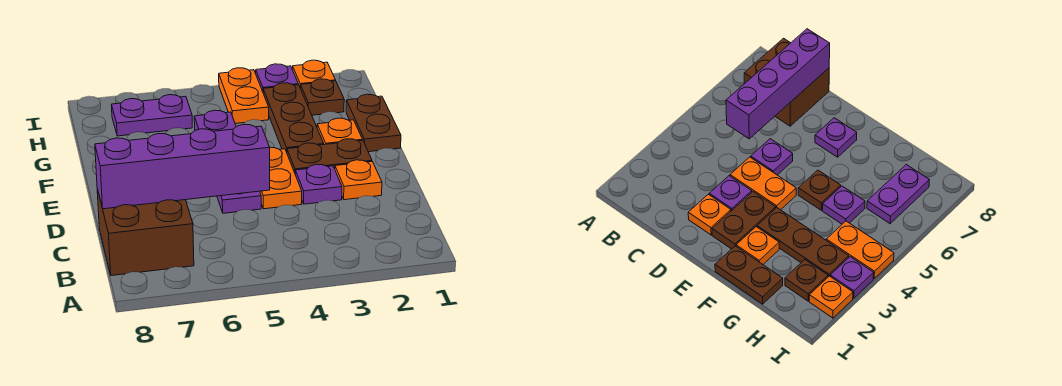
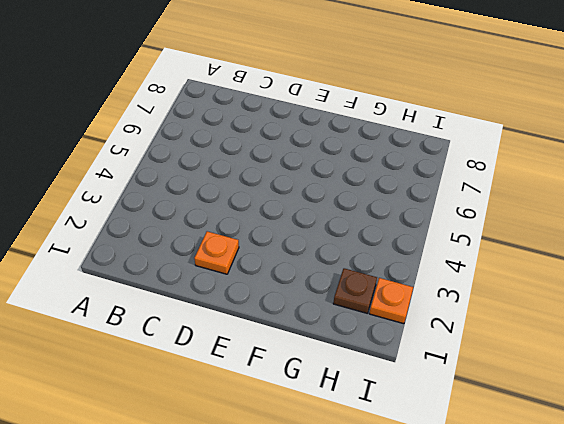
none -> brown brick B7:C8 level 1
none -> purple plate D3 level 1
none -> orange plate D4:E4 level 1

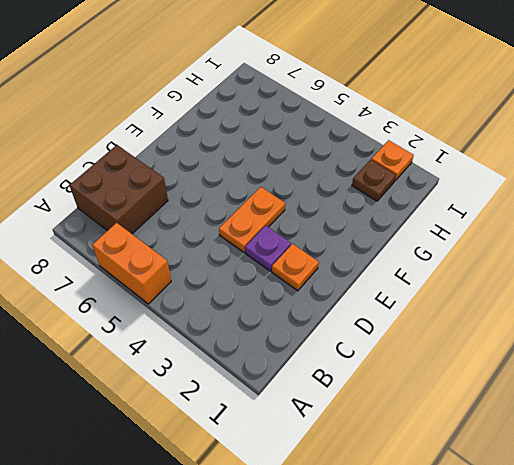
orange brick A5:A6 level 1 -> none
none -> purple plate D5 level 1
none -> brown plate E2:E3 level 1
none -> purple plate E7 level 1

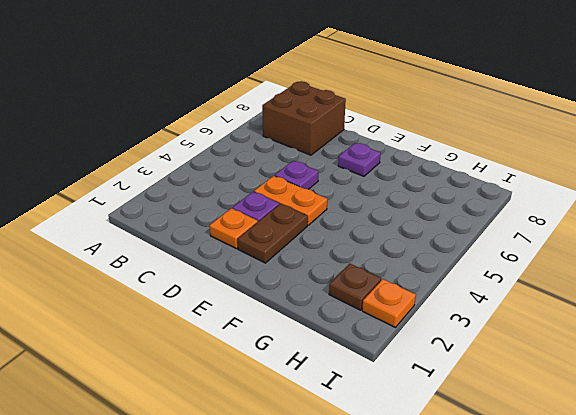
none -> brown plate F1:G1 level 1
none -> orange plate F2 level 1
none -> brown plate F3:H3 level 1

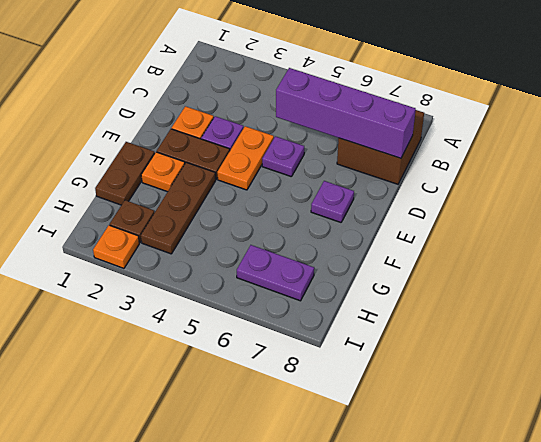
none -> brown plate F5 level 1
none -> purple plate G5 level 1
none -> orange plate H4:I4 level 1

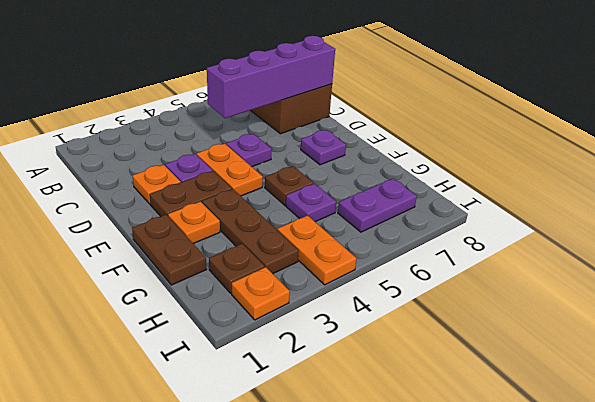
none -> purple plate I3 level 1

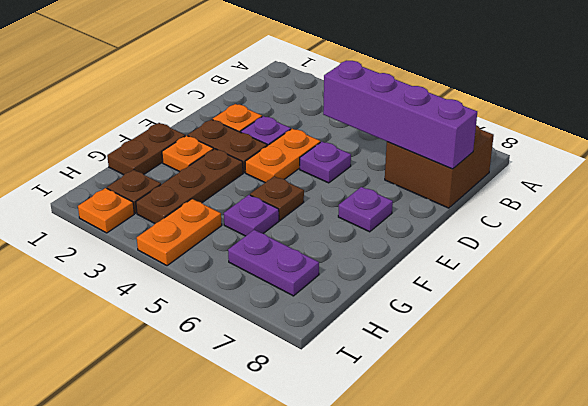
none -> purple plate I3 level 1

